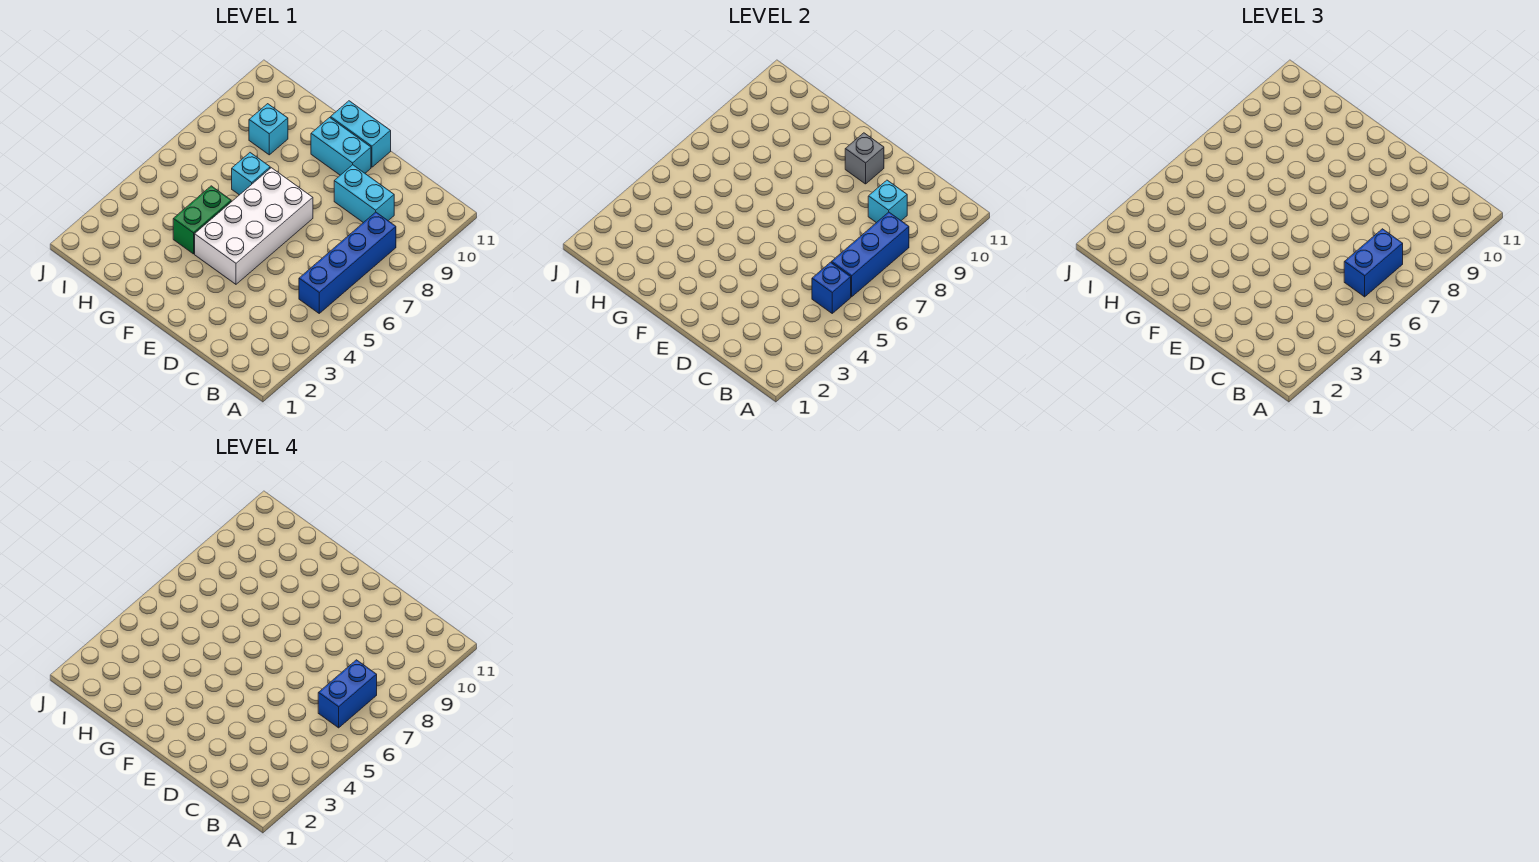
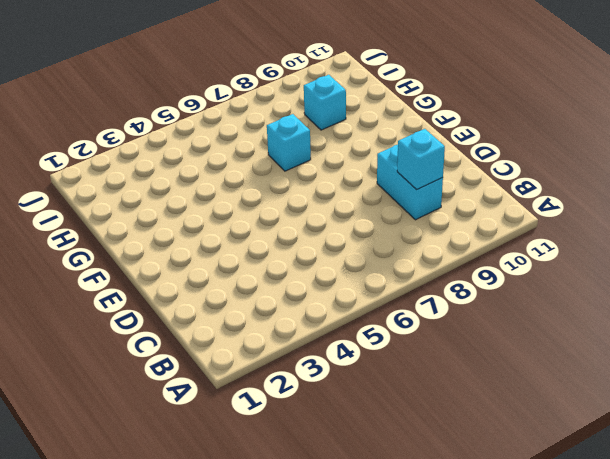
none -> blue brick B5:B8 level 1
none -> white brick E4:F7 level 1
none -> cyan brick E10:F10 level 1

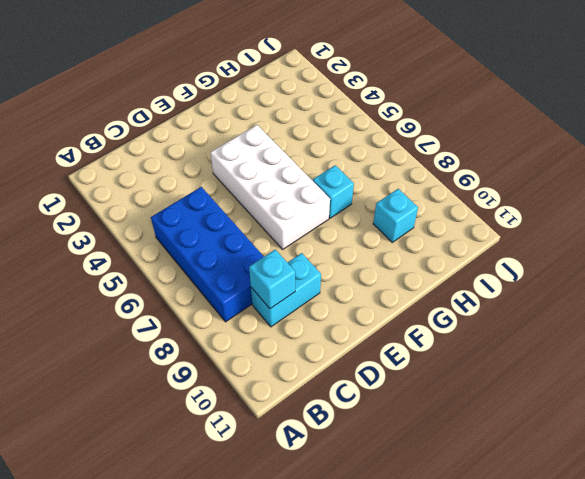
blue brick B5:C8 level 1 -> blue brick B5:B8 level 1
none -> cyan brick E10:F10 level 1
none -> cyan brick E11:F11 level 1
none -> green brick G4:G5 level 1

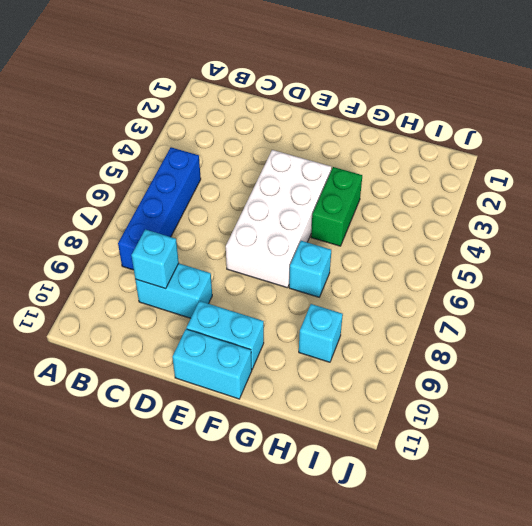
none -> blue brick B5 level 2
none -> blue brick B6:B8 level 2
none -> grey brick E10 level 2

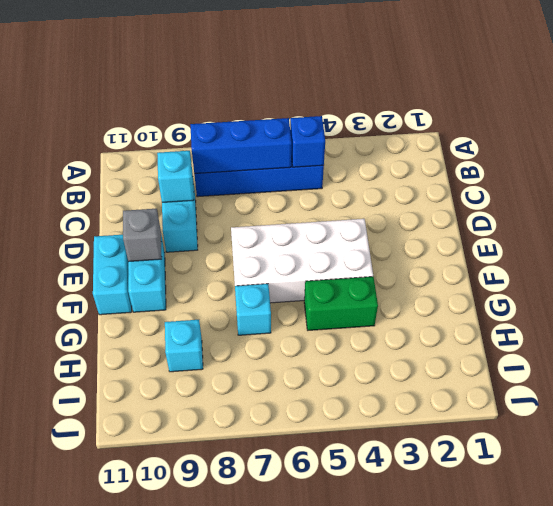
none -> blue brick B6:B7 level 3
none -> blue brick B6:B7 level 4

